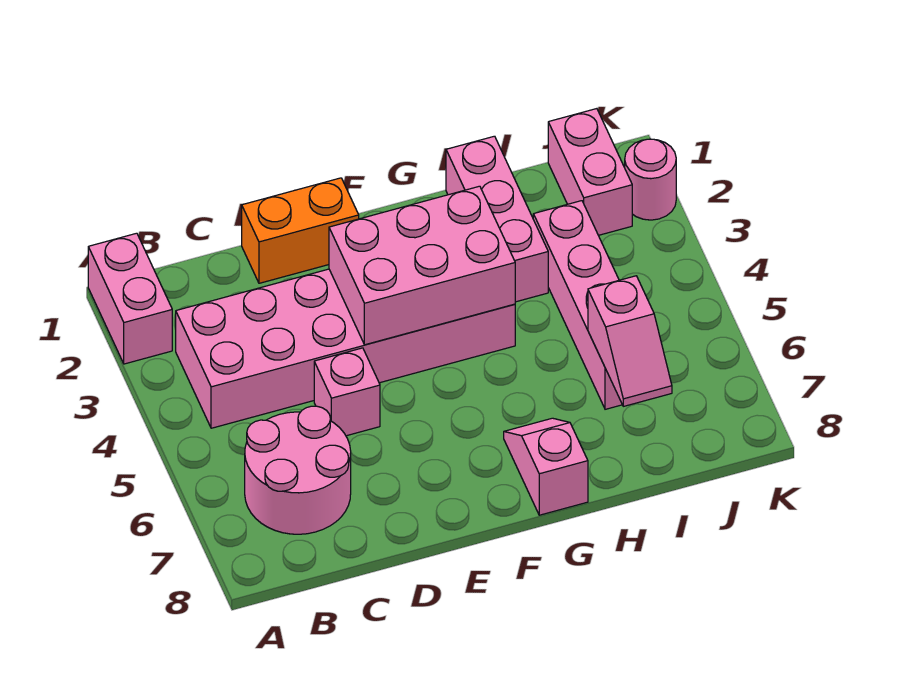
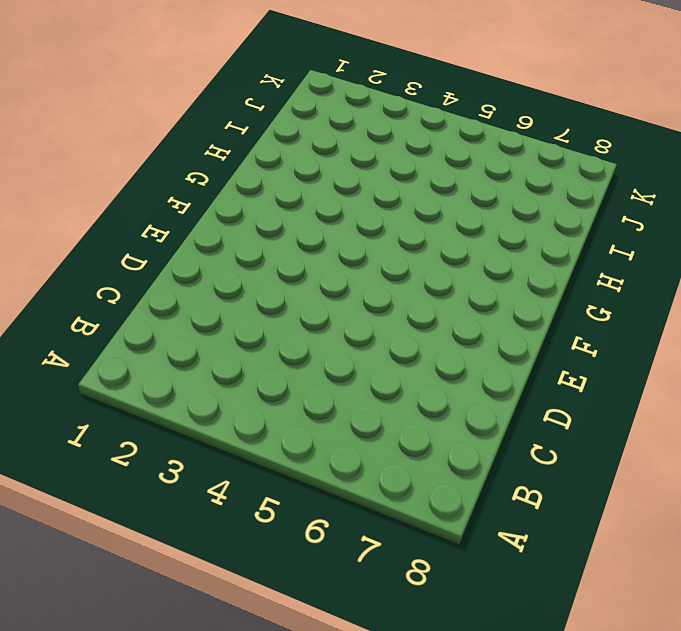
none -> pink brick A1:A2 level 1
none -> pink brick B3:G4 level 1
none -> pink round brick B6:C7 level 1

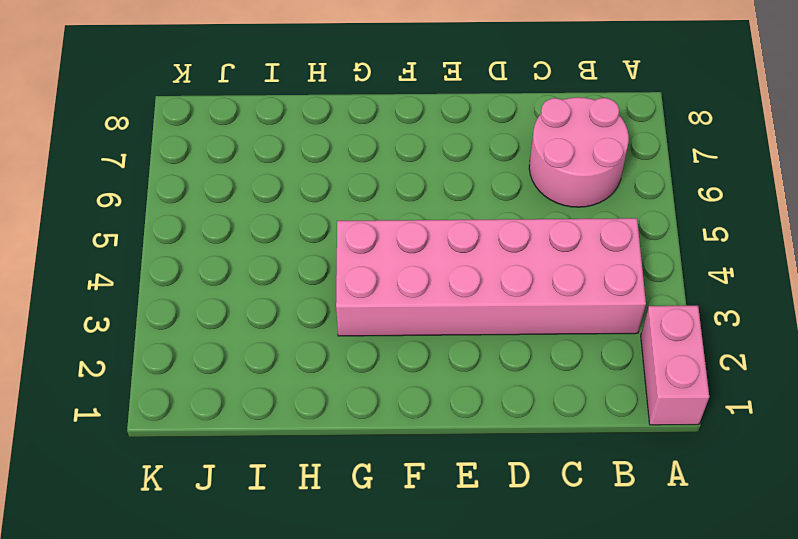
none -> orange brick D1:E1 level 1
none -> pink brick D5 level 1
none -> pink slope G7:G8 level 1 top 8

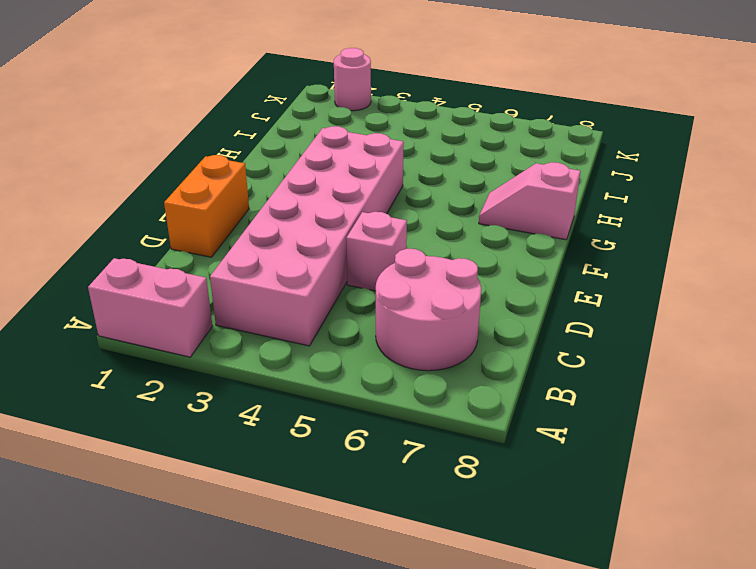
none -> pink brick H1:H3 level 1
none -> pink brick I3:I6 level 1
none -> pink brick J1:J2 level 1

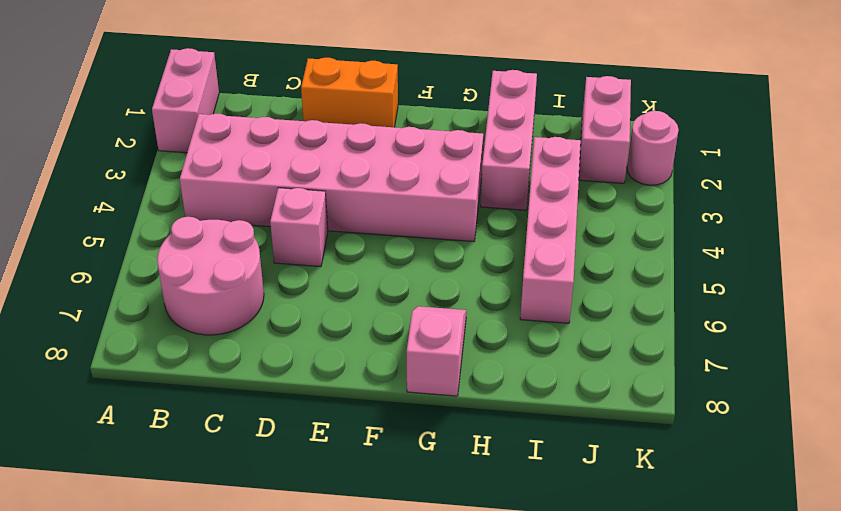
none -> pink brick E3:G4 level 2
none -> pink slope I6:I7 level 2 top 6

